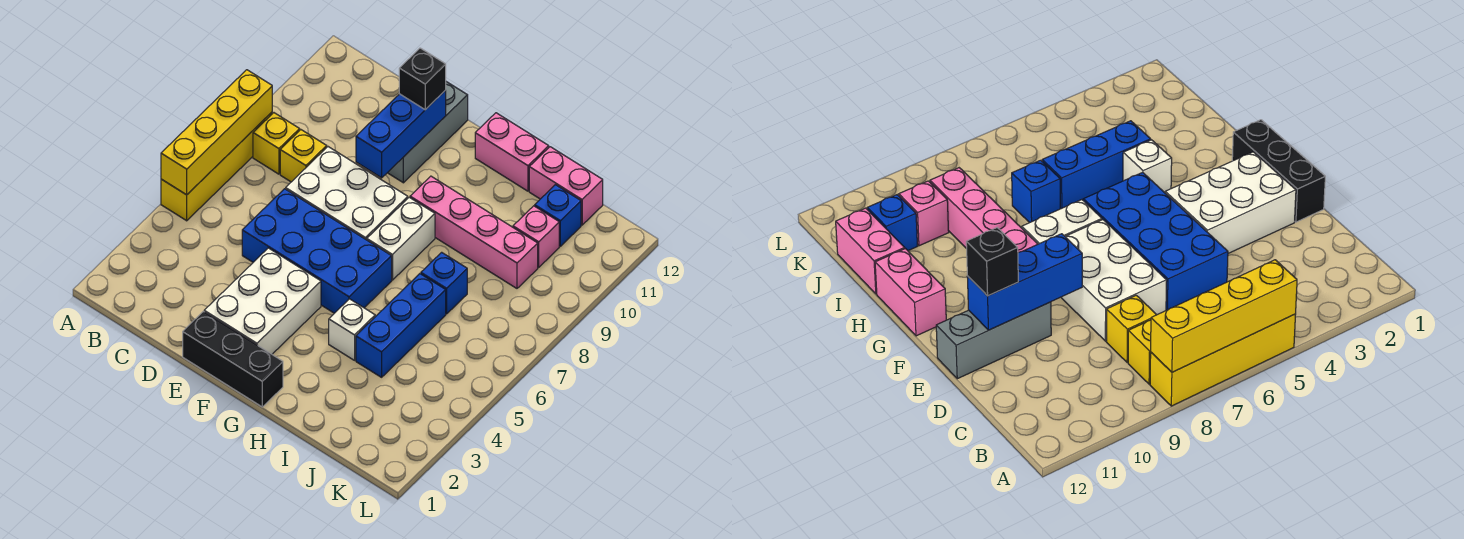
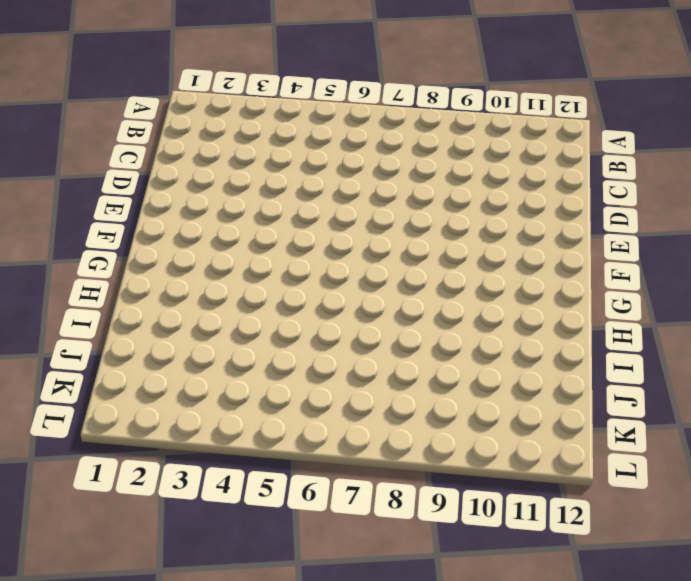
none -> yellow brick A5:A8 level 1
none -> yellow brick B8 level 1
none -> yellow brick C8 level 1

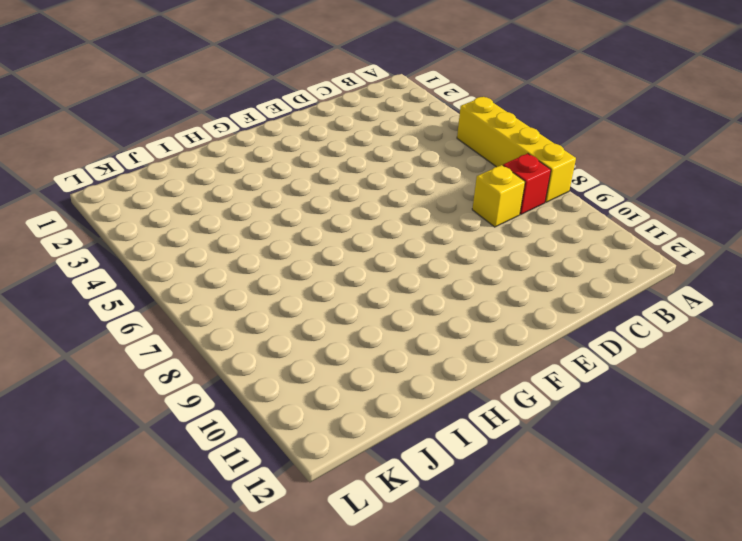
red brick B8 level 1 -> yellow brick B8 level 1
none -> blue brick D5:G6 level 1
none -> white brick D7:F8 level 1
none -> black brick E1:G1 level 1

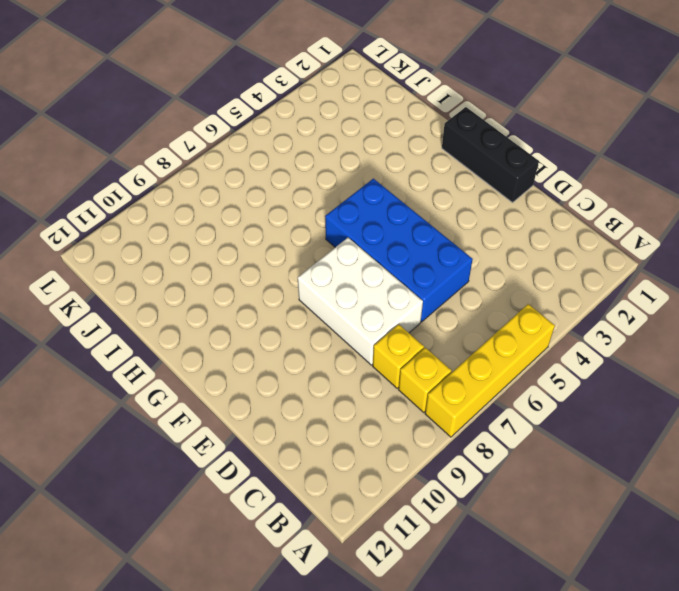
none -> white brick E2:F4 level 1
none -> grey brick E10:E12 level 1
none -> white brick G7:G8 level 1

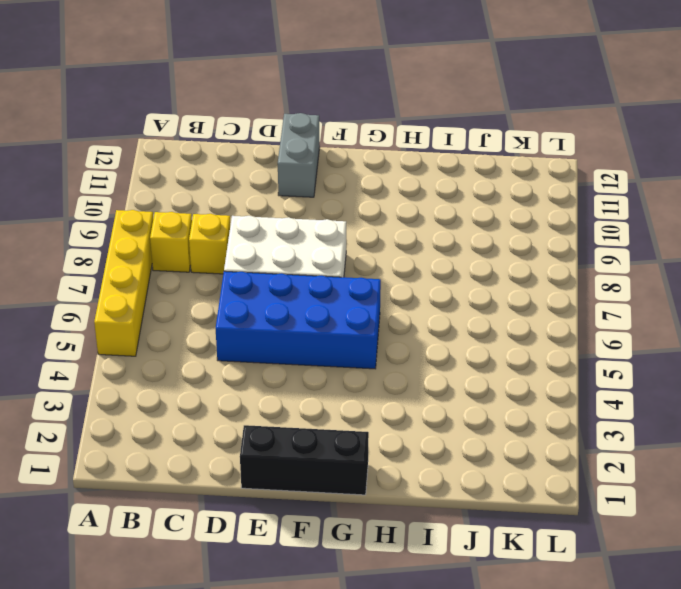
grey brick E11:E12 level 1 -> grey brick E10:E12 level 1
none -> white brick E2:F4 level 1
none -> white brick G7:G8 level 1
none -> pink brick G9:J9 level 1

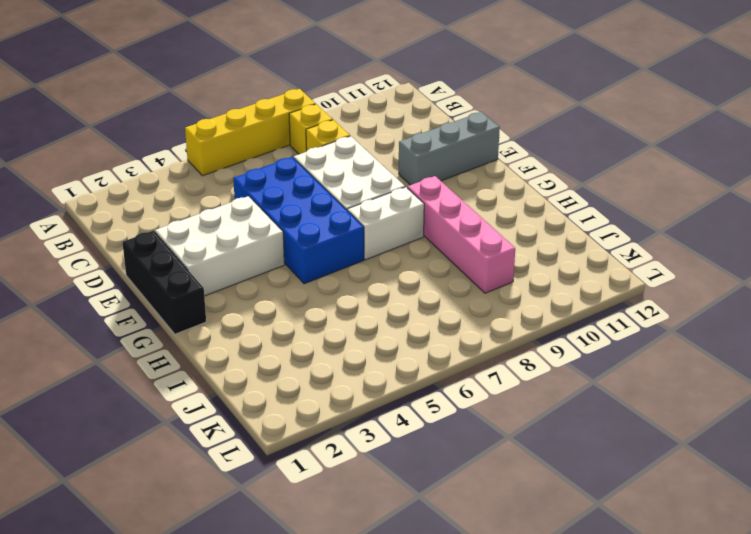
none -> pink brick G12:H12 level 1
none -> white brick H4 level 1
none -> blue brick I4:I6 level 1

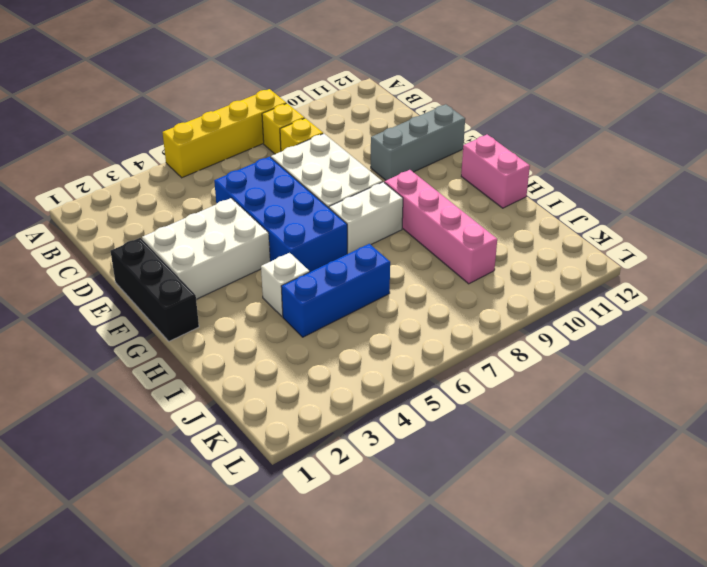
none -> blue brick I7 level 1
none -> pink brick I12:J12 level 1
none -> pink brick J10 level 1

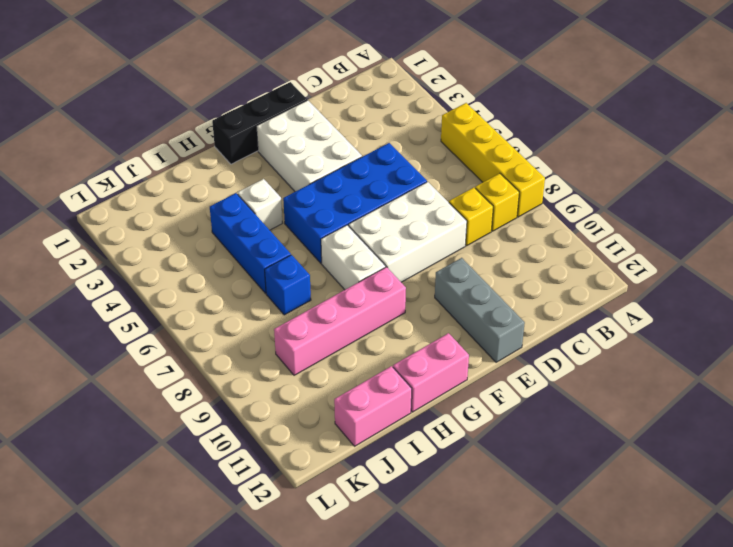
none -> pink brick J10 level 1
none -> blue brick J11 level 1
none -> yellow brick A5:A8 level 2

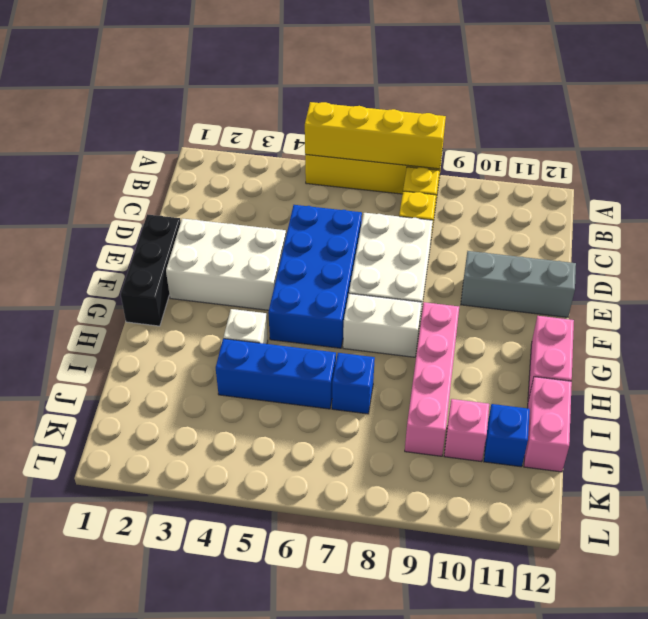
none -> blue brick E9:E11 level 2
none -> black brick E11 level 3

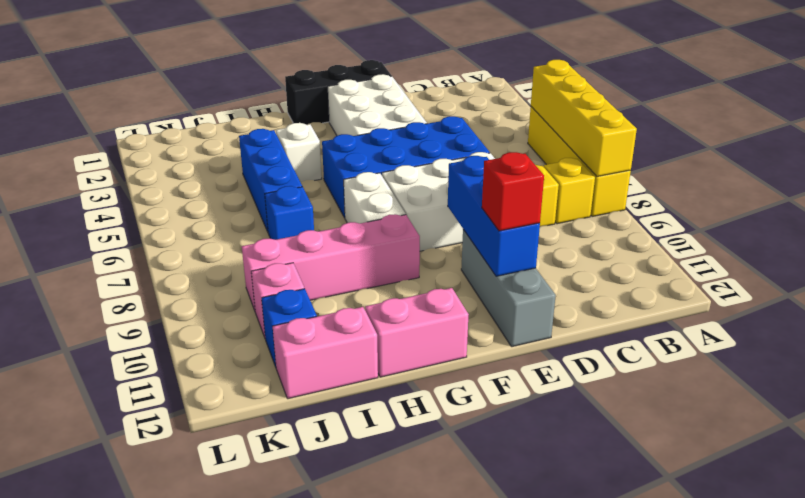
red brick E11 level 3 -> black brick E11 level 3

